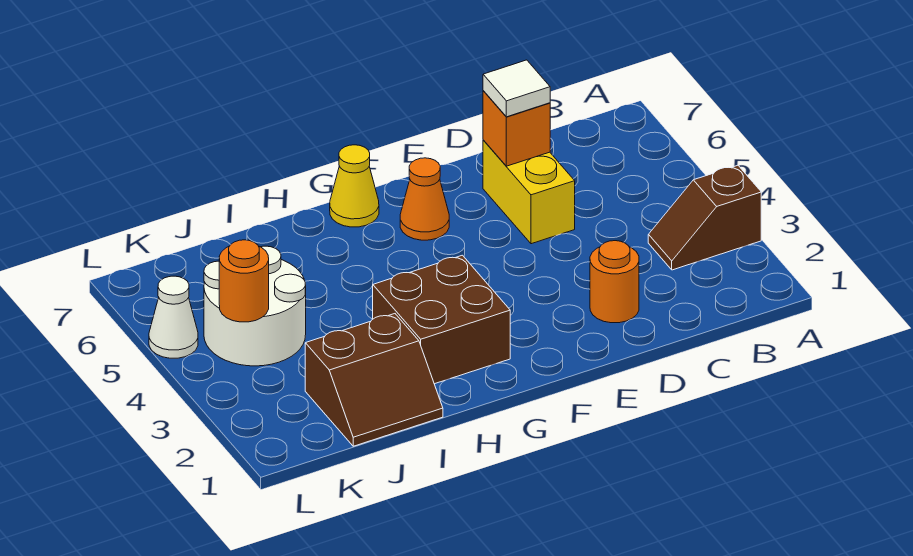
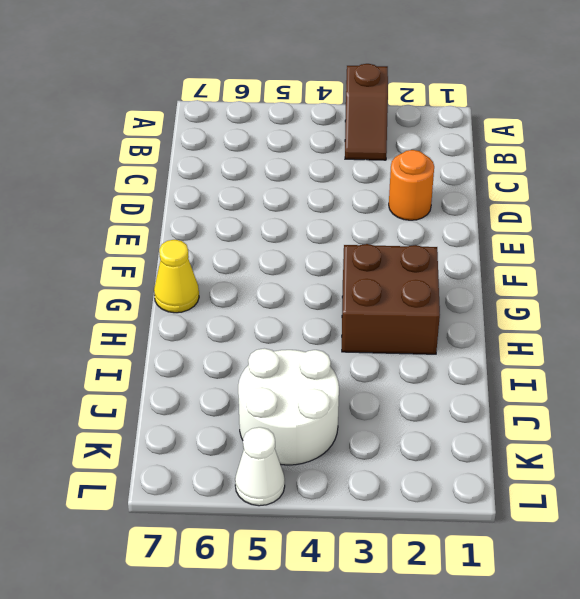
none -> yellow brick D5:D6 level 1
none -> orange cone F6 level 1
none -> brown slope I1:J2 level 1 top 2

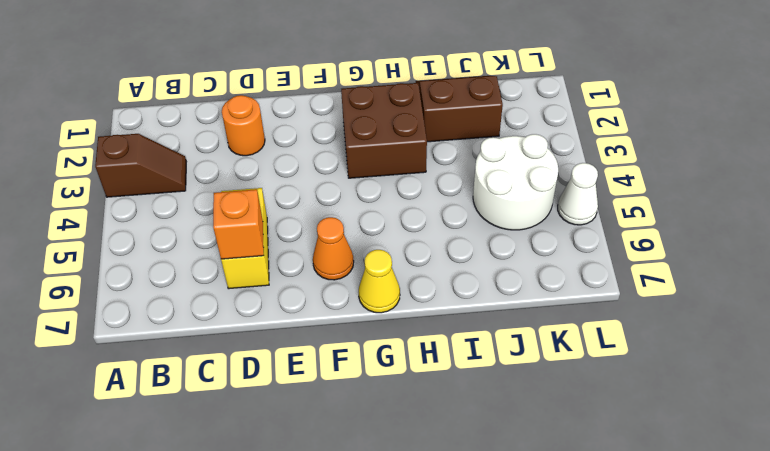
none -> orange round brick K4 level 2
none -> white tile D6 level 3

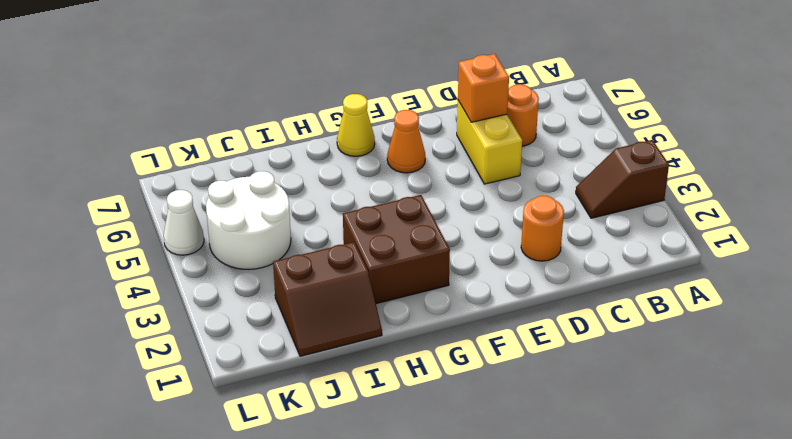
orange round brick C6 level 1 -> orange round brick K4 level 2
none -> white tile D6 level 3

